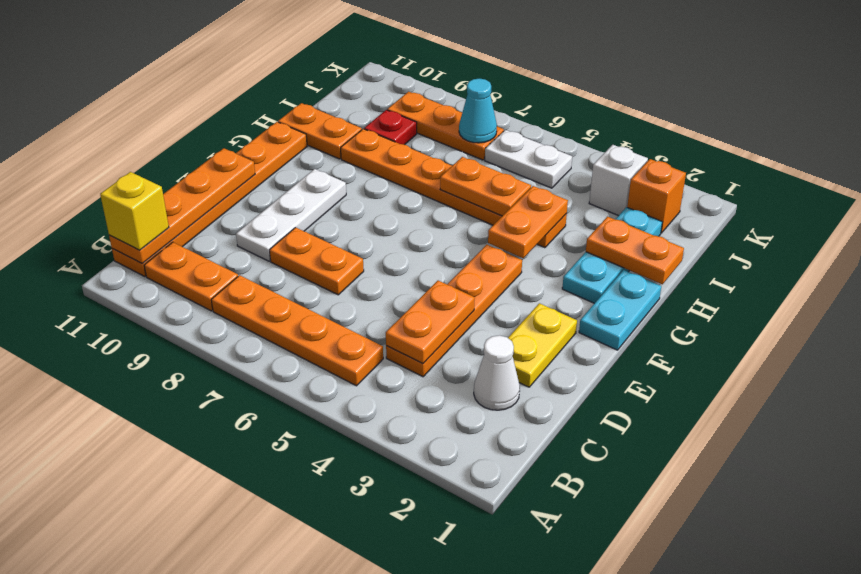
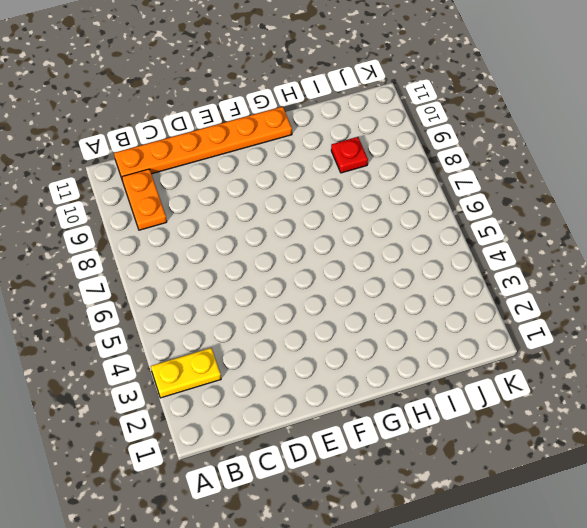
yellow plate A3:B3 level 1 -> yellow plate D2:E2 level 1
none -> orange plate B5:B8 level 1
none -> white cone C2 level 1
none -> orange plate C4:F4 level 1

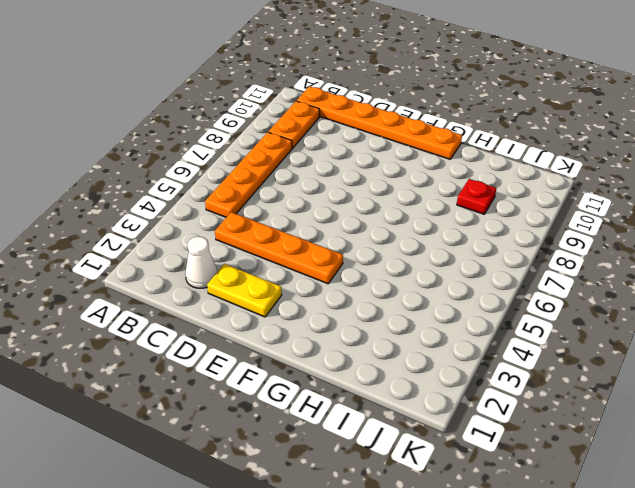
none -> orange plate D7:D8 level 1
none -> white plate D9:F9 level 1
none -> cyan plate F1:G1 level 1

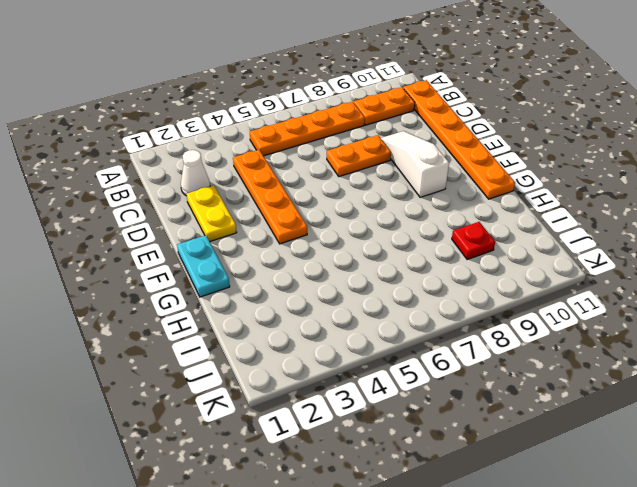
white slope D9:F9 level 1 top F -> white plate D9:F9 level 1
none -> cyan plate G2:I2 level 1
none -> orange plate H4:H9 level 1
none -> orange plate H10:H11 level 1

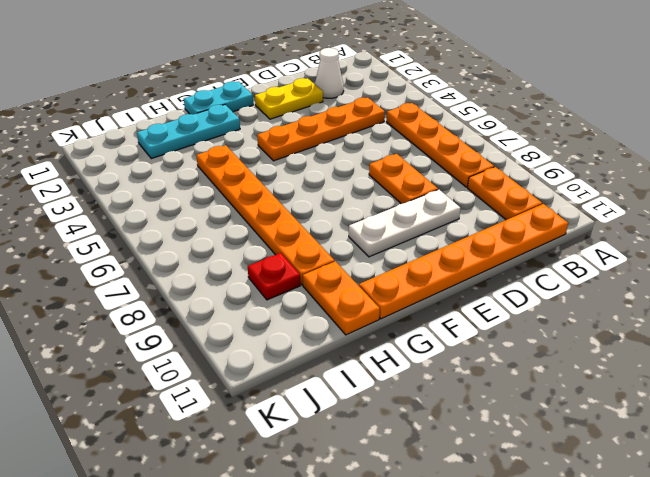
none -> orange brick J2 level 1
none -> white brick J3 level 1
none -> white plate J5:J6 level 1

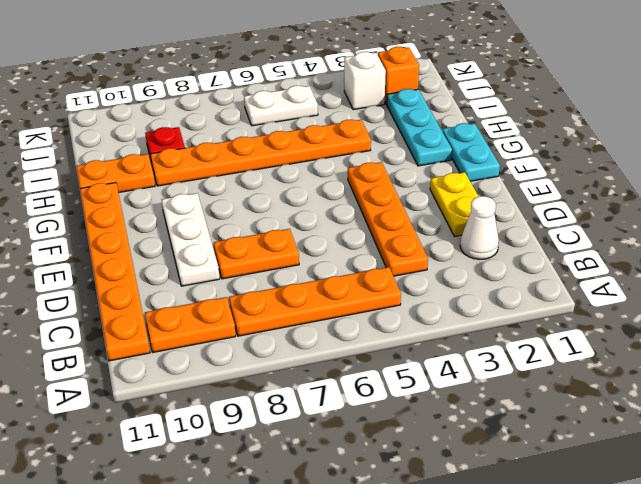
none -> orange plate J7:J9 level 1
none -> orange plate B11:E11 level 2
none -> orange plate C4:D4 level 2

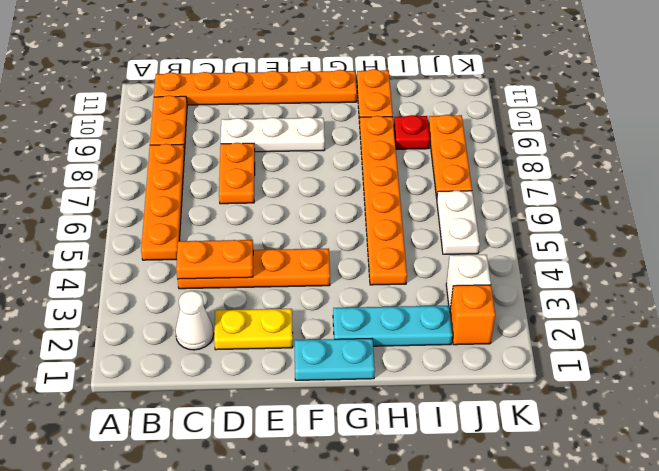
none -> orange plate B11:E11 level 2
none -> orange plate G4:H4 level 2
none -> orange plate H1:H2 level 2

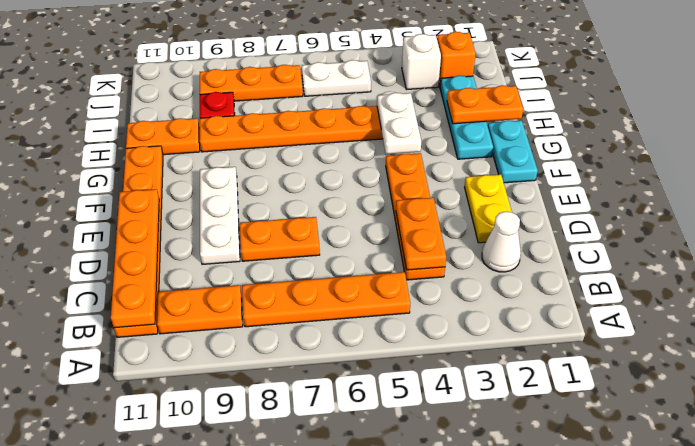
white plate G4:H4 level 2 -> orange plate G4:H4 level 2
none -> orange plate H5:H6 level 2
none -> cyan cone J7 level 2
none -> yellow brick B11 level 3

